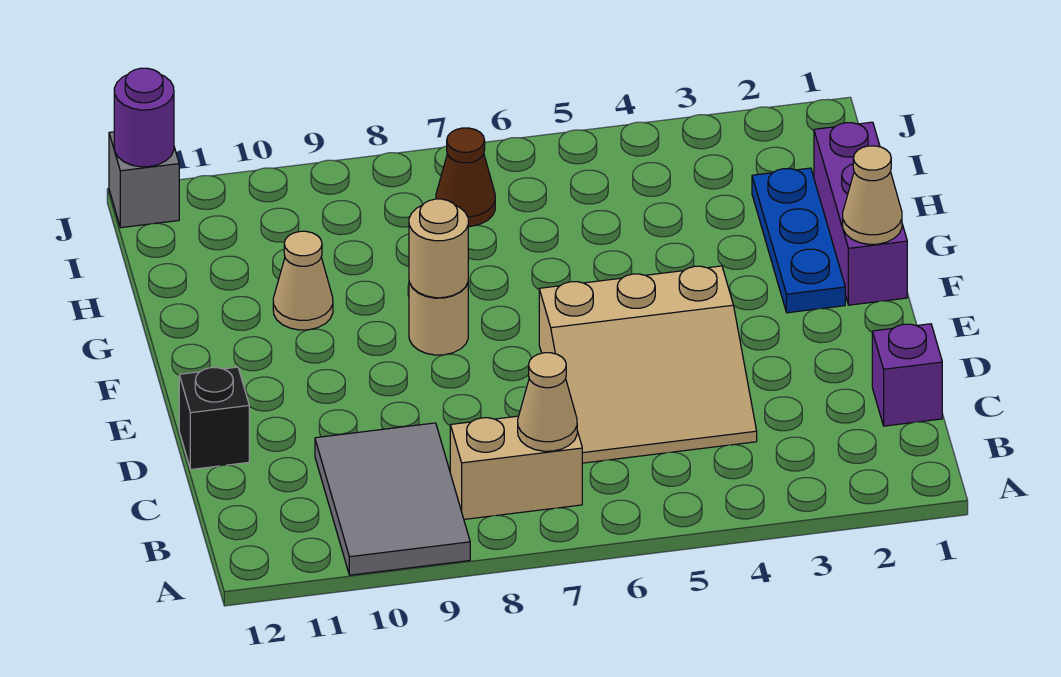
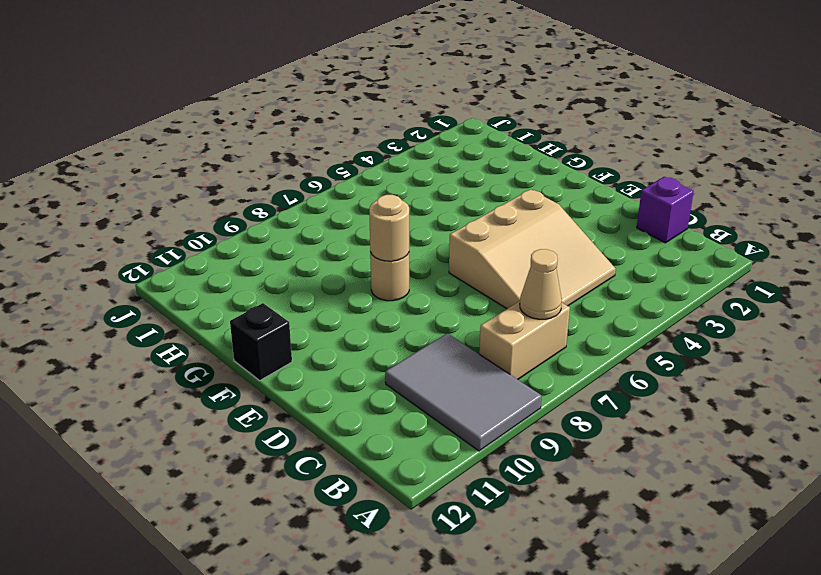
black brick F12 level 1 -> black brick D12 level 1
none -> purple brick F1:H1 level 1
none -> blue plate F2:H2 level 1
none -> tan cone G10 level 1

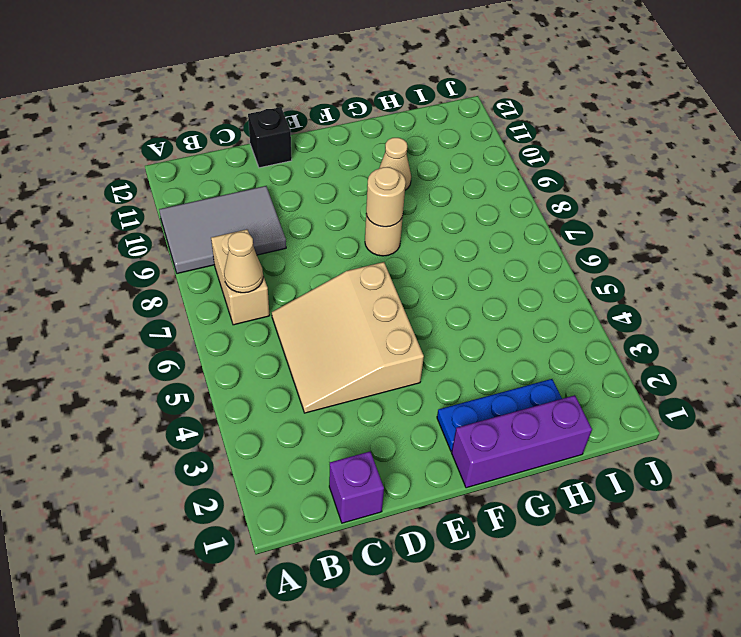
none -> brown cone I7 level 1
none -> grey brick J12 level 1
none -> tan cone F1 level 2

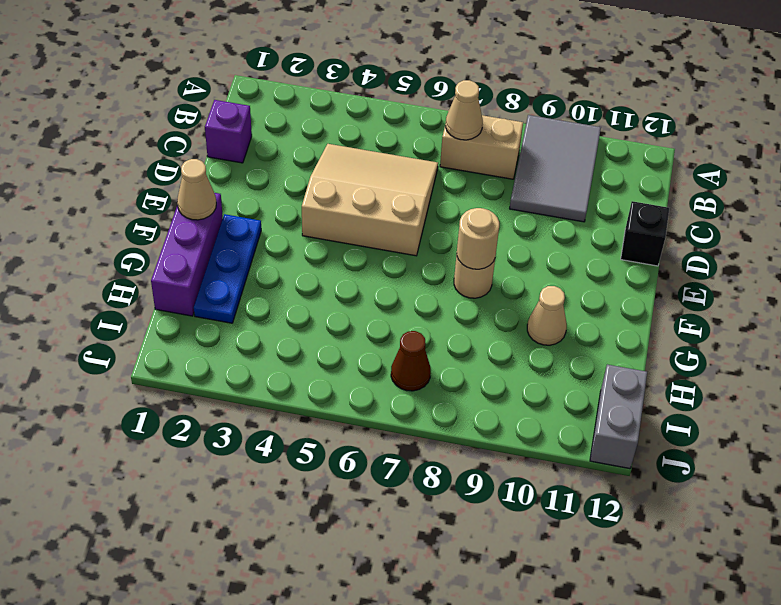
grey brick I12:J12 level 1 -> grey brick J12 level 1
none -> purple round brick J12 level 2

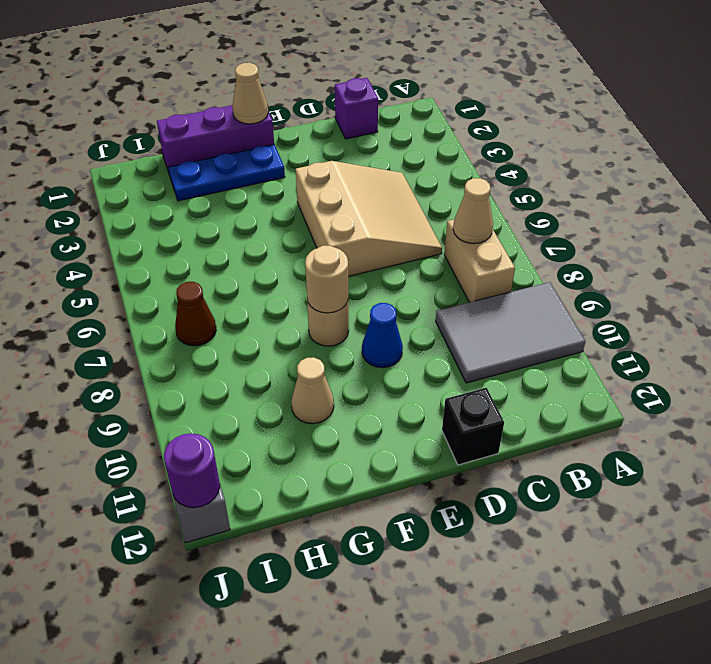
blue cone E9 level 1 -> none

